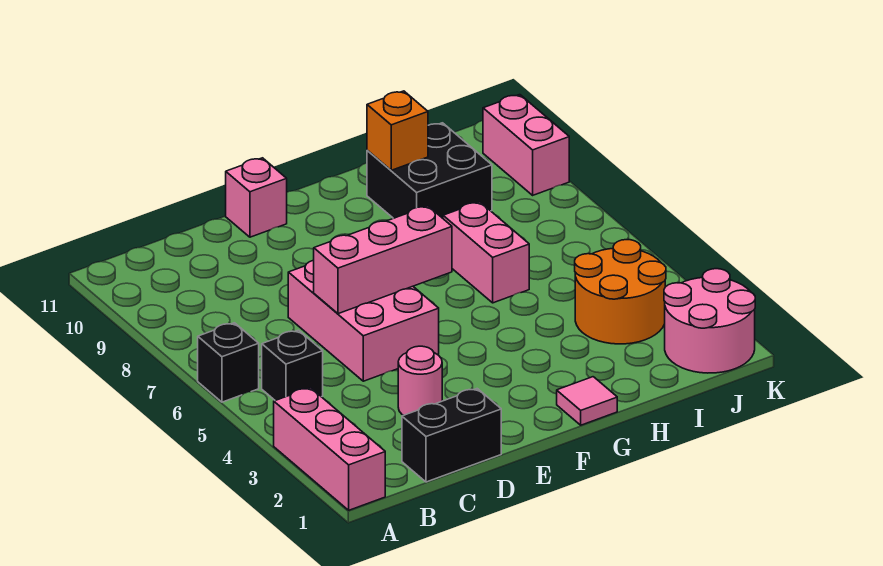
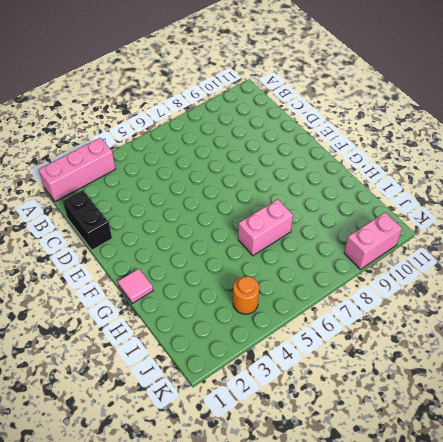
orange round brick J4 level 1 -> orange round brick I3:J4 level 1
none -> black brick A6 level 1
none -> black brick B5 level 1
none -> pink round brick D3 level 1

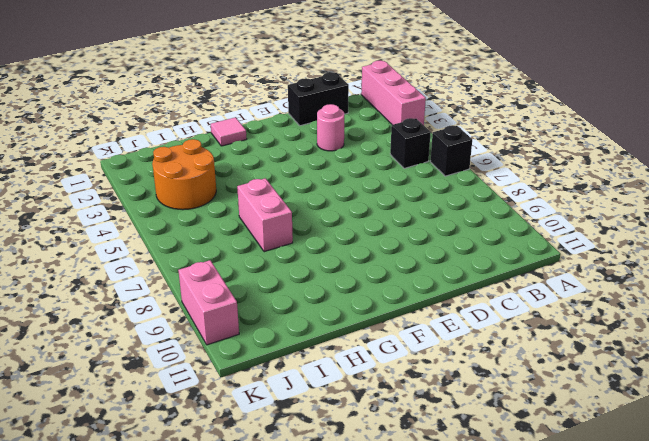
none -> pink brick D5:E7 level 1
none -> pink brick E11 level 1
none -> black brick H9:I10 level 1

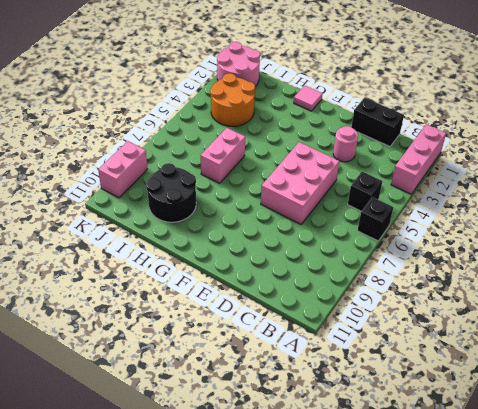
black round brick H9:I10 level 1 -> black brick H9:I10 level 1
none -> pink brick E11 level 1
none -> pink brick D6:F6 level 2
none -> orange brick H10 level 2

